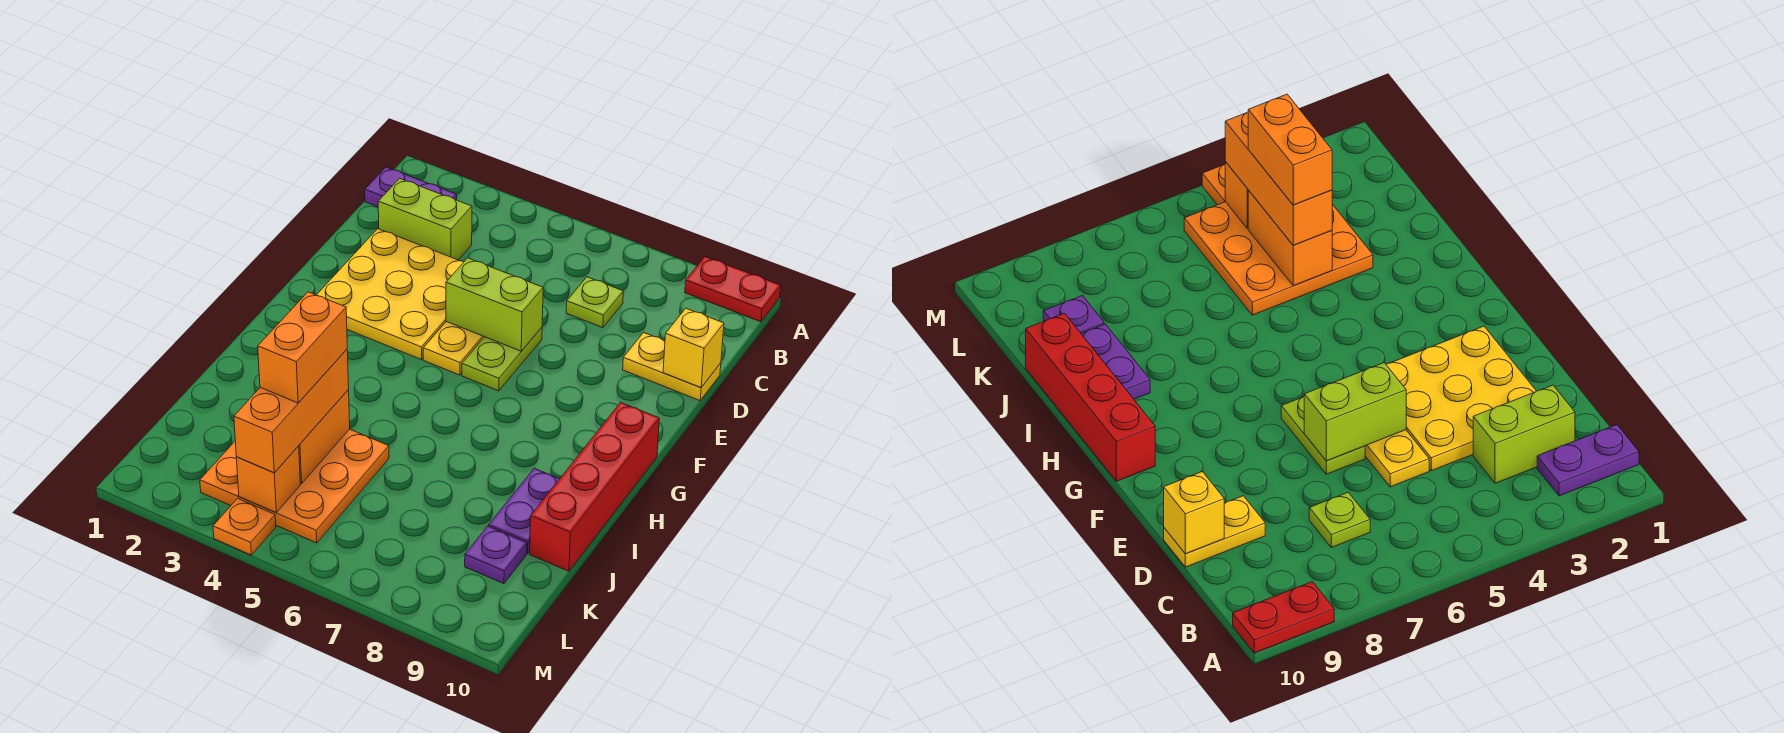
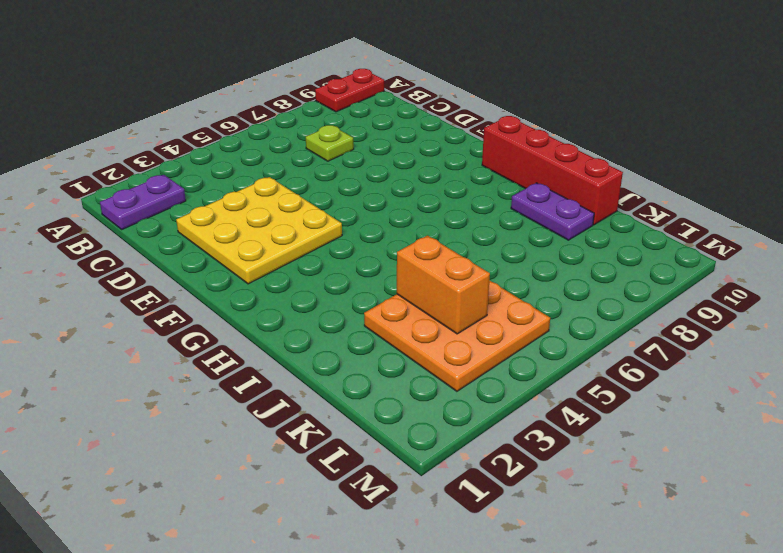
none -> lime brick C2:C3 level 1
none -> yellow plate D5:F5 level 1
none -> yellow plate D9:D10 level 1

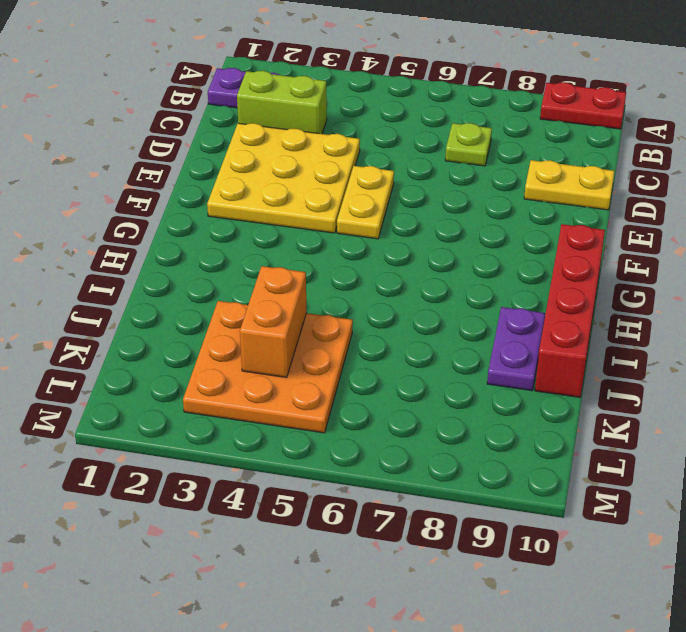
yellow plate E5:F5 level 1 -> yellow plate D5:F5 level 1
none -> lime plate E6:F6 level 1
none -> purple plate K9 level 1
none -> orange plate M4 level 1

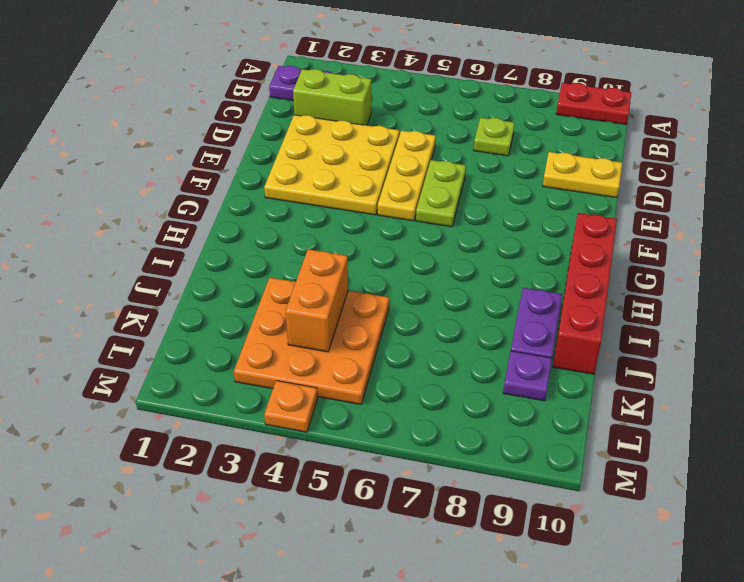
none -> yellow brick D10 level 2
none -> lime brick E5:E6 level 2
none -> orange brick L4 level 2

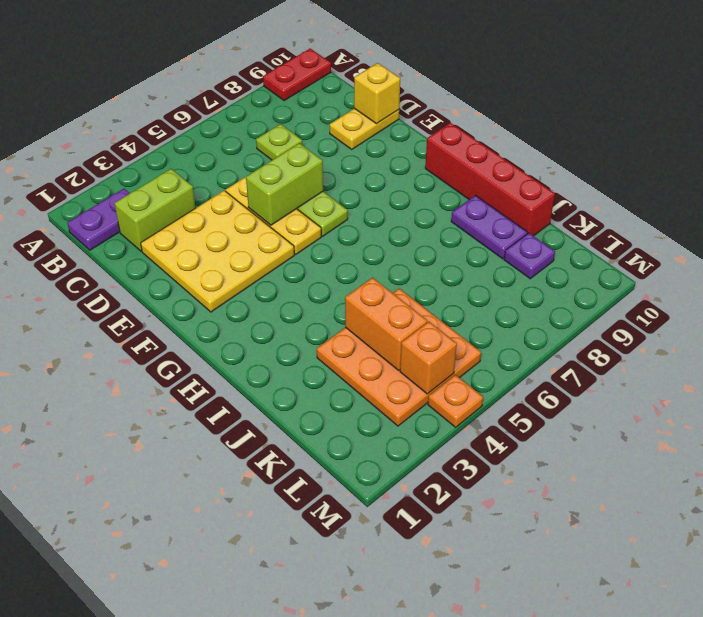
none -> orange brick J4:L4 level 3
none -> orange brick J4:K4 level 4

